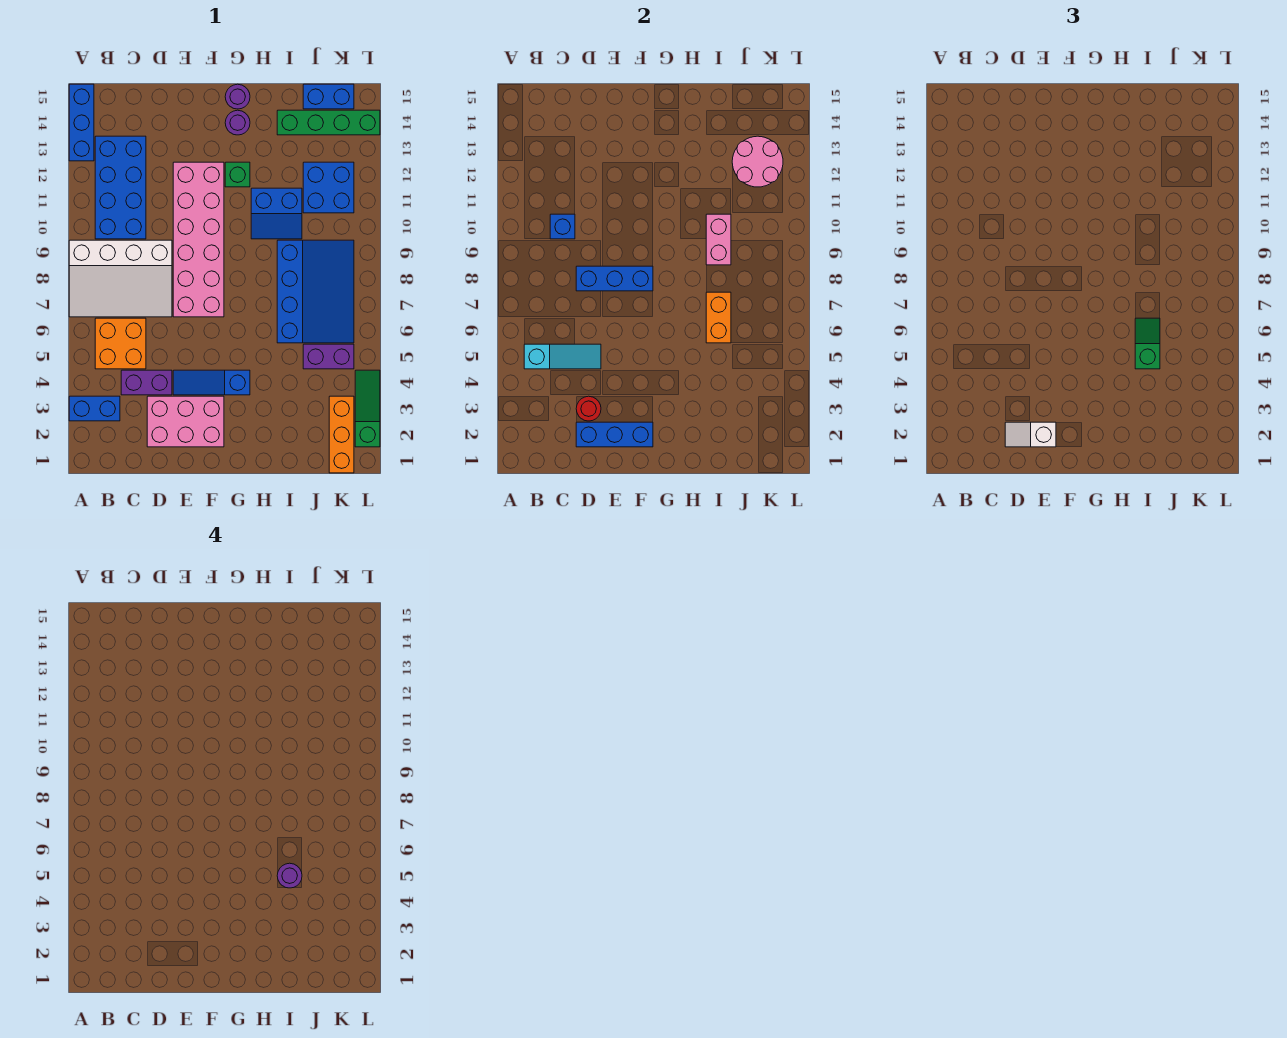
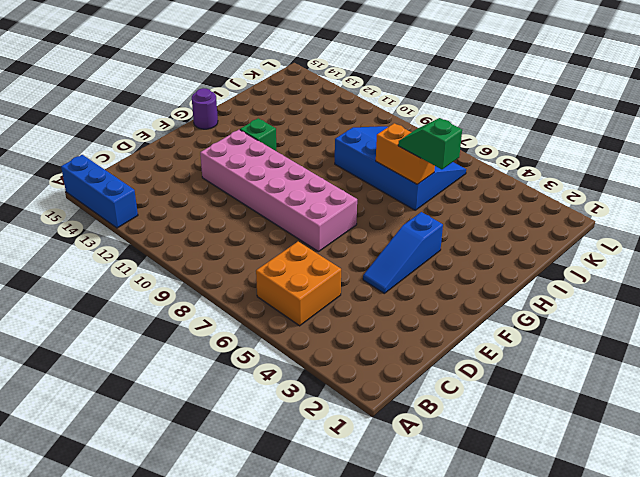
none -> blue brick A3:B3 level 1
none -> white slope A7:D9 level 1 top 9
none -> blue brick B10:C13 level 1
none -> purple brick C4:D4 level 1

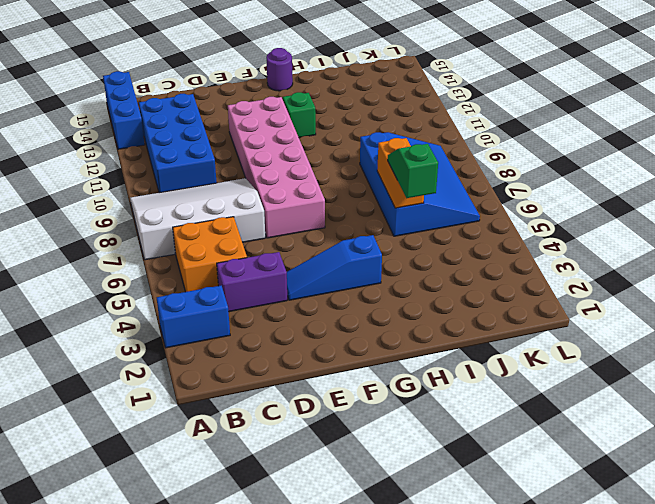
white slope A7:D9 level 1 top 7 -> white slope A7:D9 level 1 top 9
none -> pink brick D2:F3 level 1
none -> purple round brick G14 level 1
none -> blue slope H10:I11 level 1 top 11
none -> green brick I14:L14 level 1

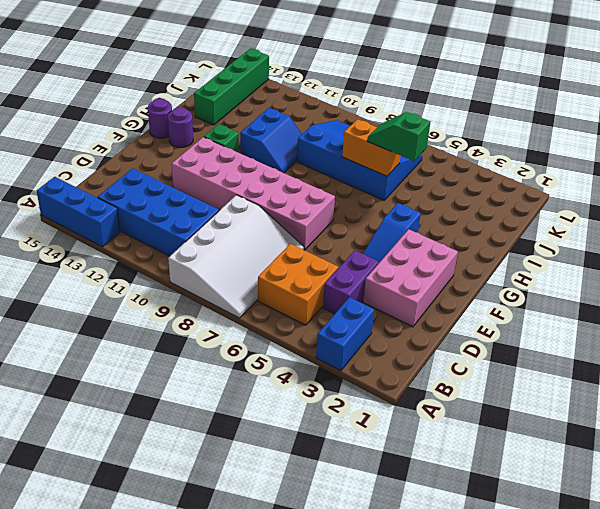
none -> purple brick J5:K5 level 1
none -> blue brick J11:K12 level 1
none -> blue brick J15:K15 level 1
none -> orange brick K1:K3 level 1

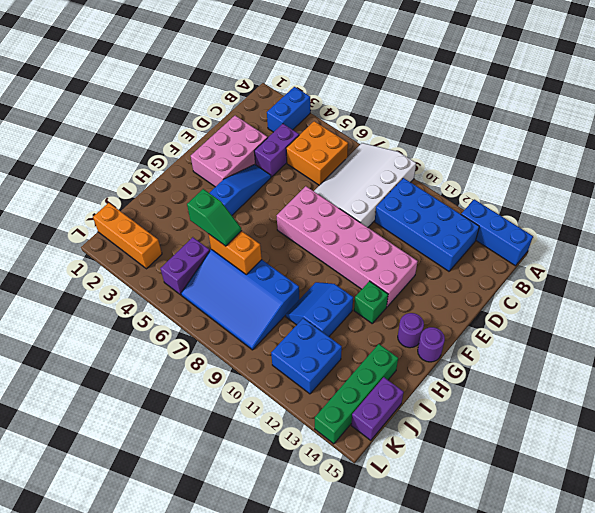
purple brick J15:K15 level 1 -> blue brick J15:K15 level 1
none -> green slope L2:L4 level 1 top 2
none -> cyan slope B5:D5 level 2 top B
none -> blue brick C10 level 2
none -> blue brick D2:F2 level 2

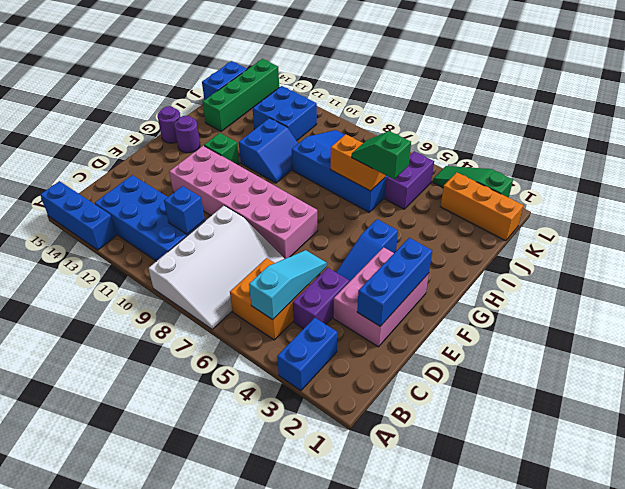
none -> red round brick D3 level 2
none -> blue brick D8:F8 level 2
none -> pink brick I9:I10 level 2
none -> pink round brick J12:K13 level 2

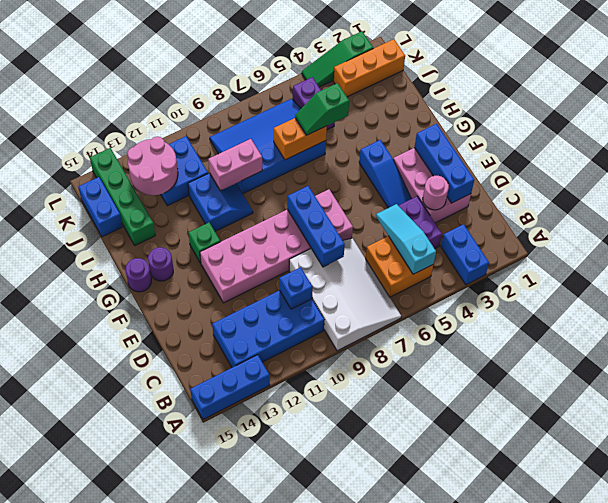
pink round brick D3 level 2 -> red round brick D3 level 2
none -> white slope D2:E2 level 3 top E
none -> purple round brick I5 level 4

